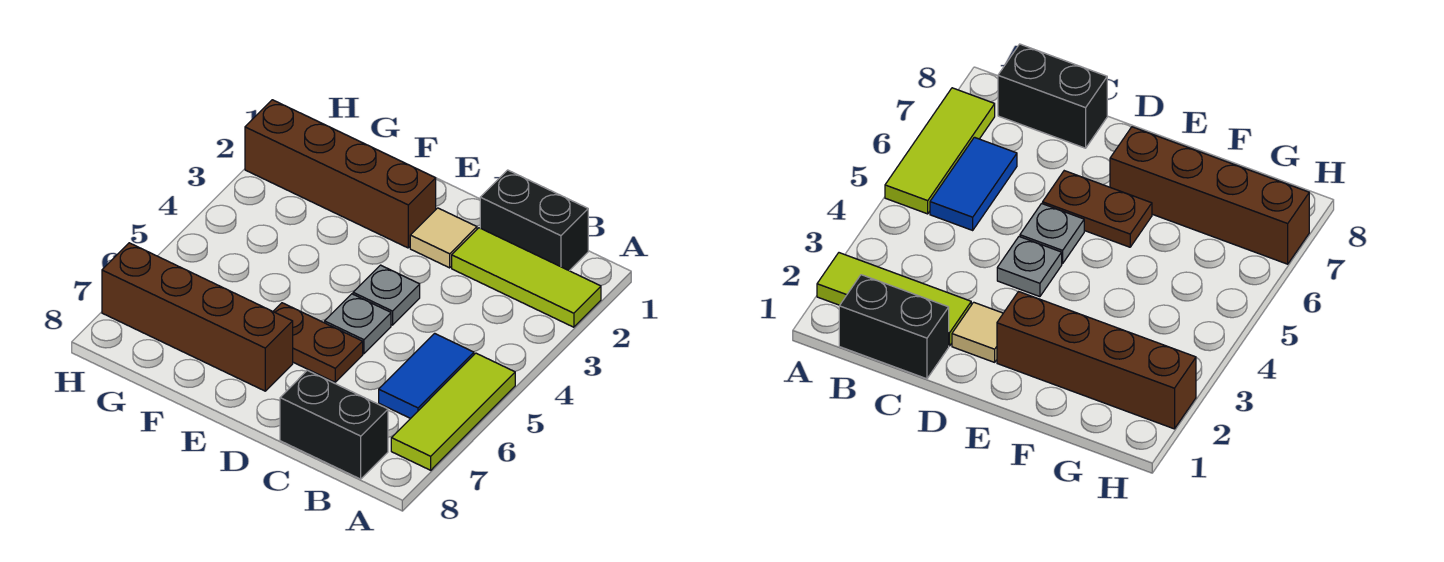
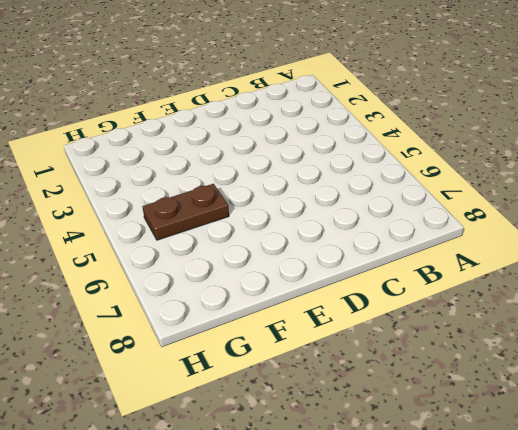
brown plate F5:G5 level 1 -> brown plate D6:E6 level 1
none -> lime tile A2:C2 level 1
none -> lime tile A5:A7 level 1

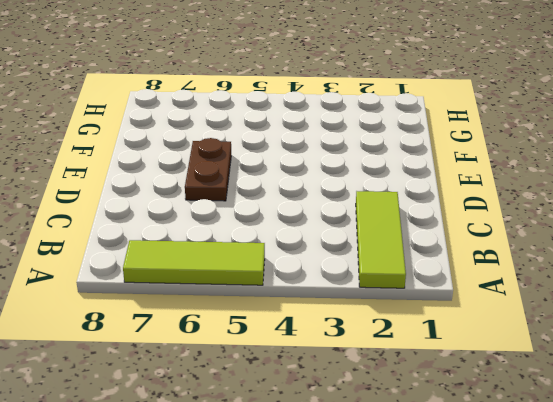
none -> black brick B1:C1 level 1
none -> blue tile B5:B6 level 1

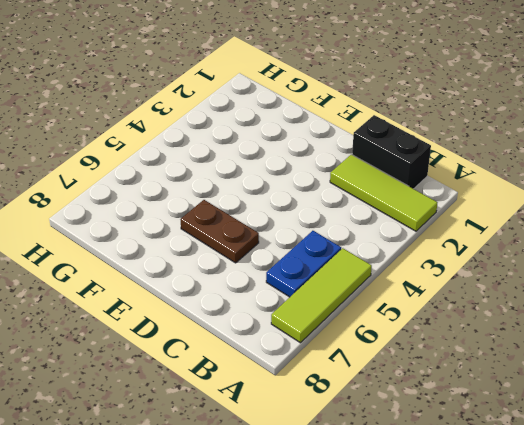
blue plate B5:B6 level 1 -> blue tile B5:B6 level 1
none -> black brick B8:C8 level 1
none -> tan tile D2 level 1

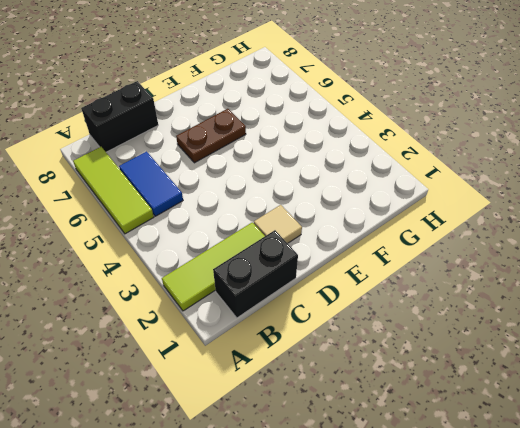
none -> grey plate D4 level 1
none -> grey plate D5 level 1

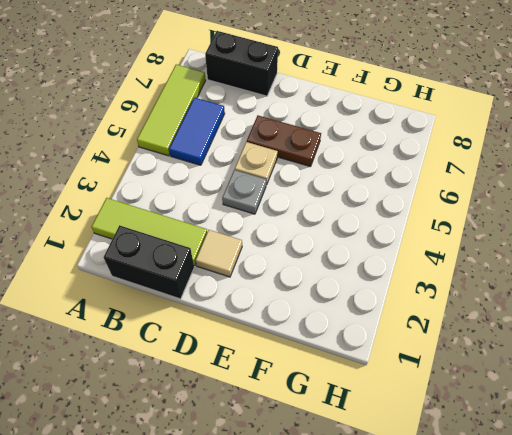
tan plate D5 level 1 -> grey plate D5 level 1
none -> brown brick E2:H2 level 1
none -> brown brick E7:H7 level 1

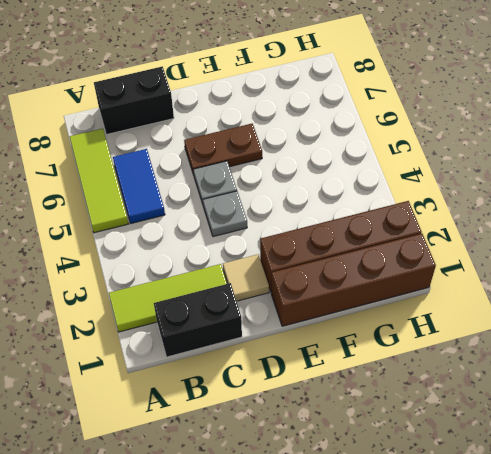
brown brick E1:H1 level 1 -> brown brick E7:H7 level 1

